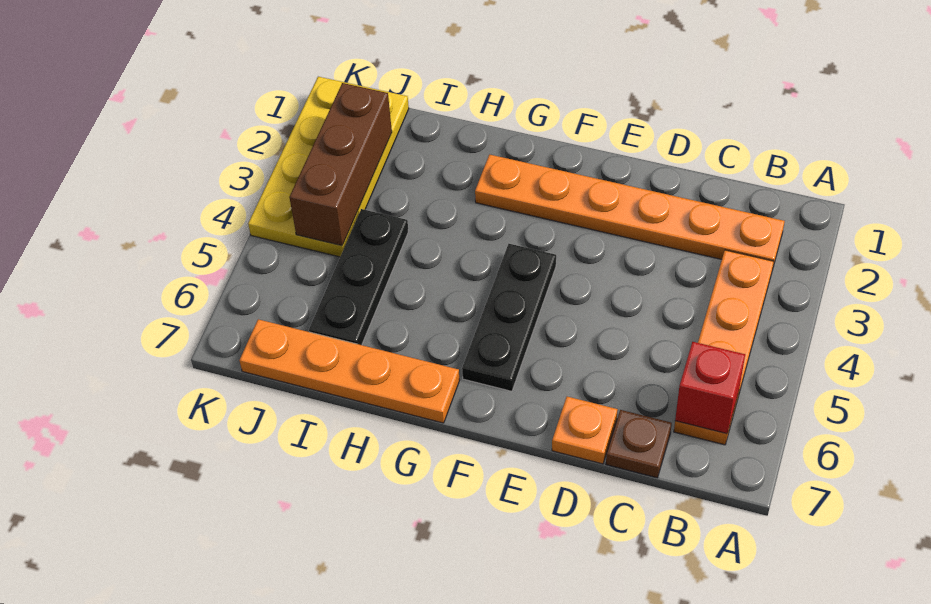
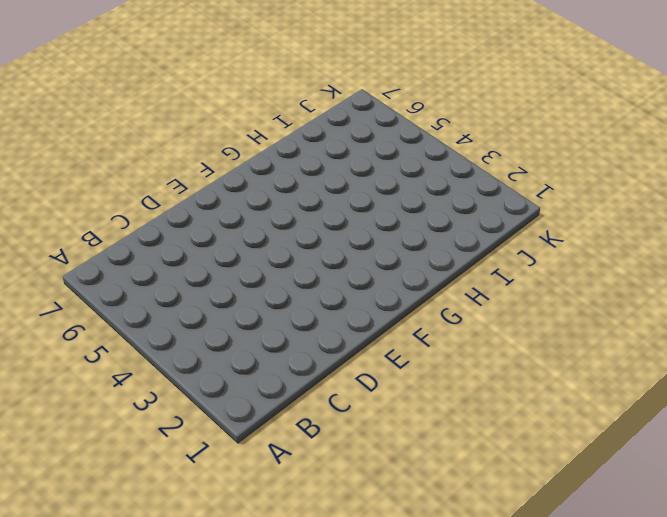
none -> orange plate B2:G2 level 1
none -> orange plate B3:B6 level 1

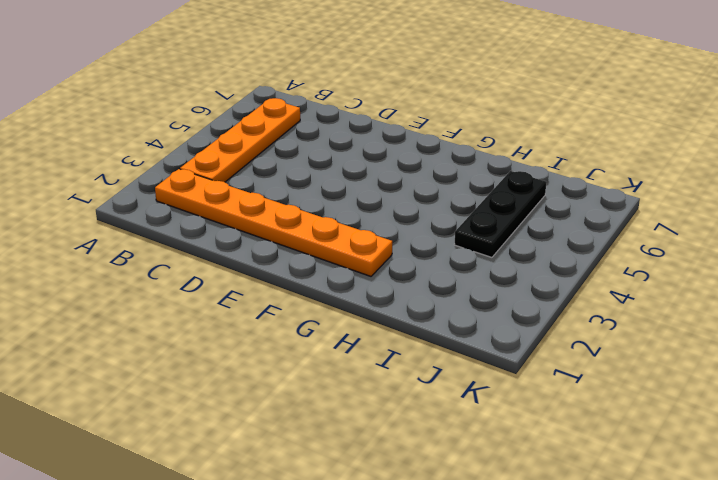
none -> brown plate C7 level 1
none -> orange plate D7 level 1

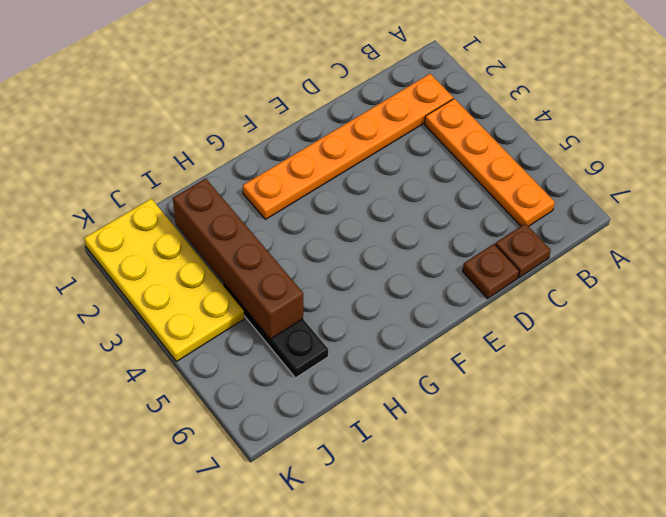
brown plate D7 level 1 -> orange plate D7 level 1
brown brick I2:I5 level 2 -> none
none -> black plate F4:F6 level 1
none -> orange plate G7:J7 level 1

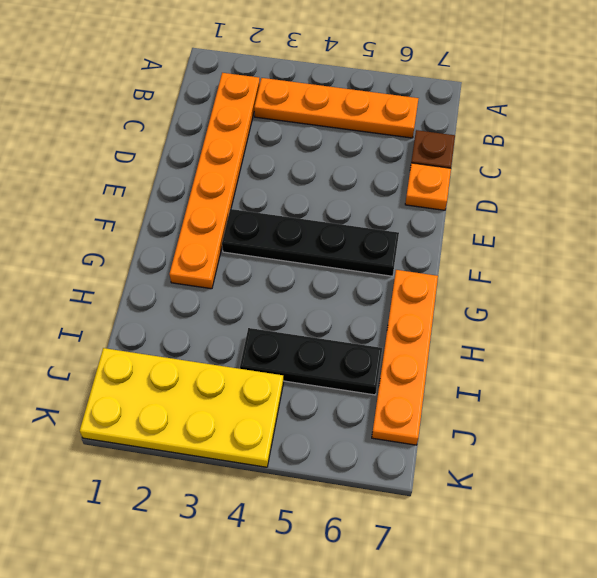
black plate F3:F6 level 1 -> black plate F4:F6 level 1
none -> red brick B6 level 2
none -> brown brick J2:J4 level 2

